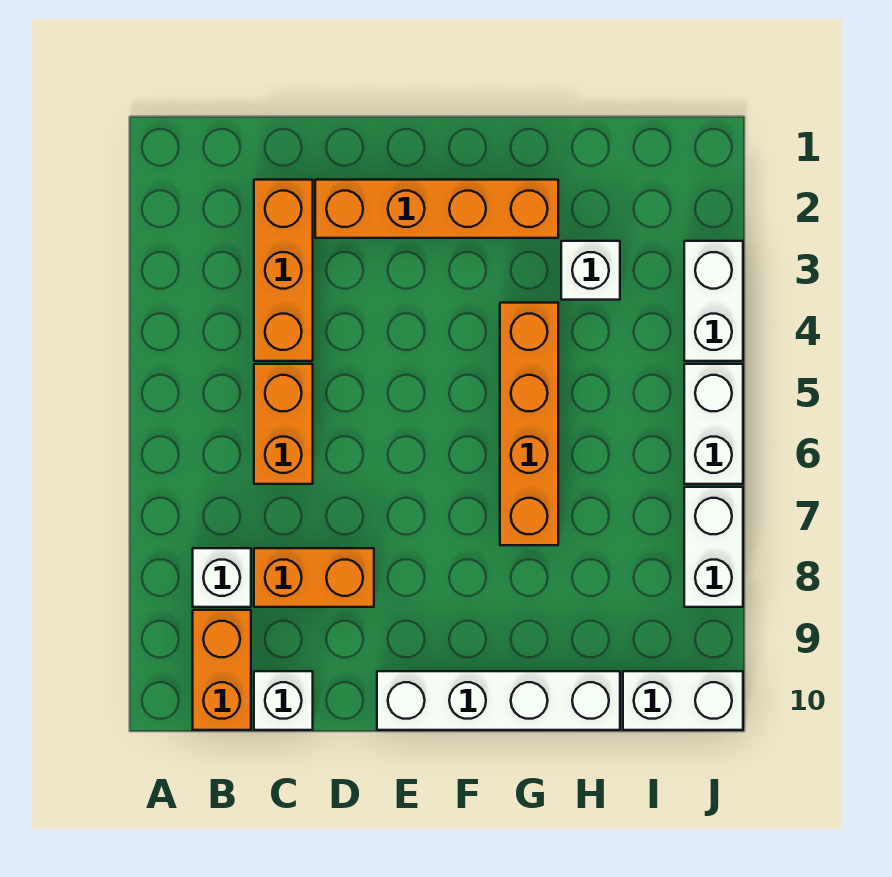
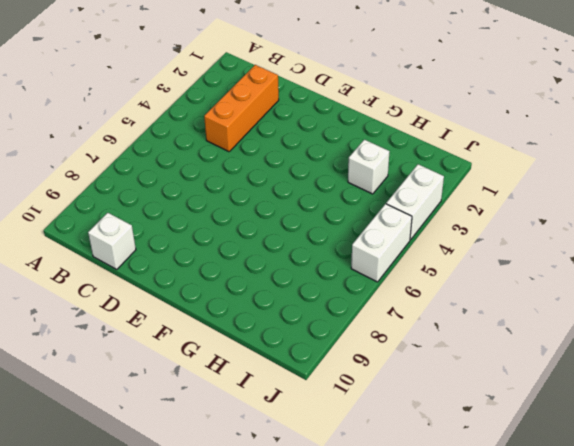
none -> white brick B8 level 1
none -> orange brick B9:B10 level 1
none -> orange brick C5:C6 level 1

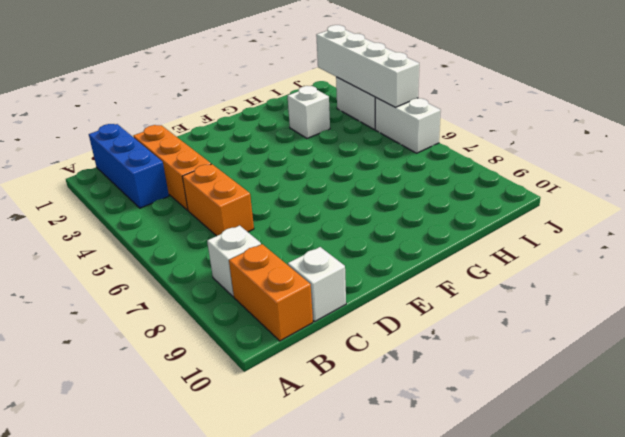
blue brick B1:B3 level 1 -> none
white brick J2:J5 level 2 -> white brick E10:H10 level 1
none -> orange brick C8:D8 level 1
none -> orange brick D2:G2 level 1
none -> orange brick G4:G7 level 1

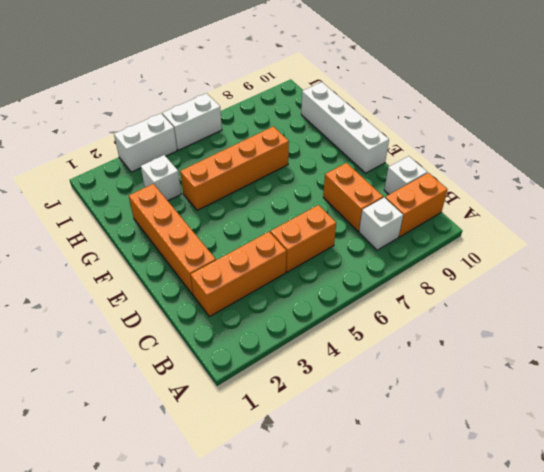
none -> white brick I10:J10 level 1
none -> white brick J7:J8 level 1

